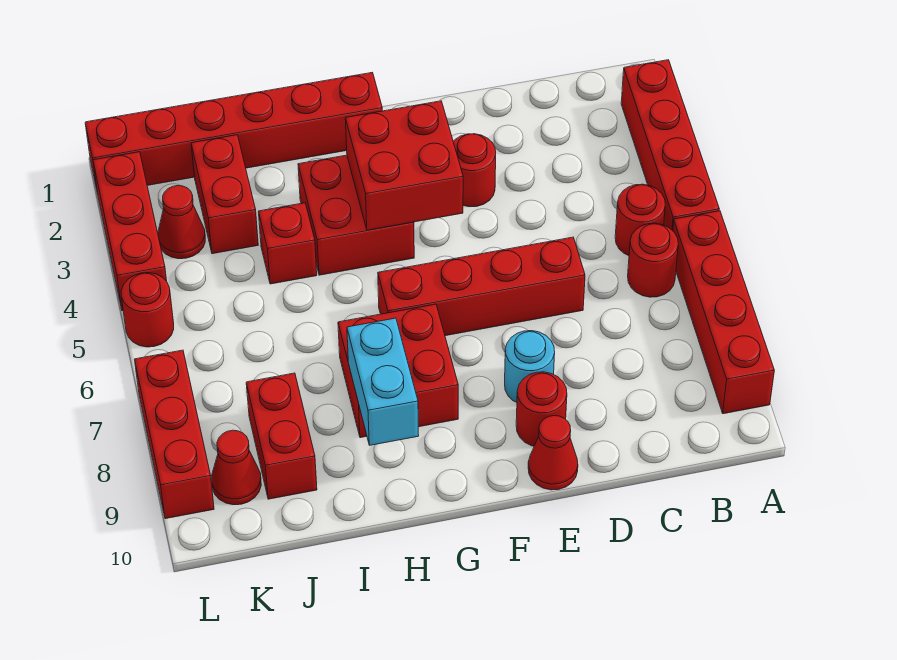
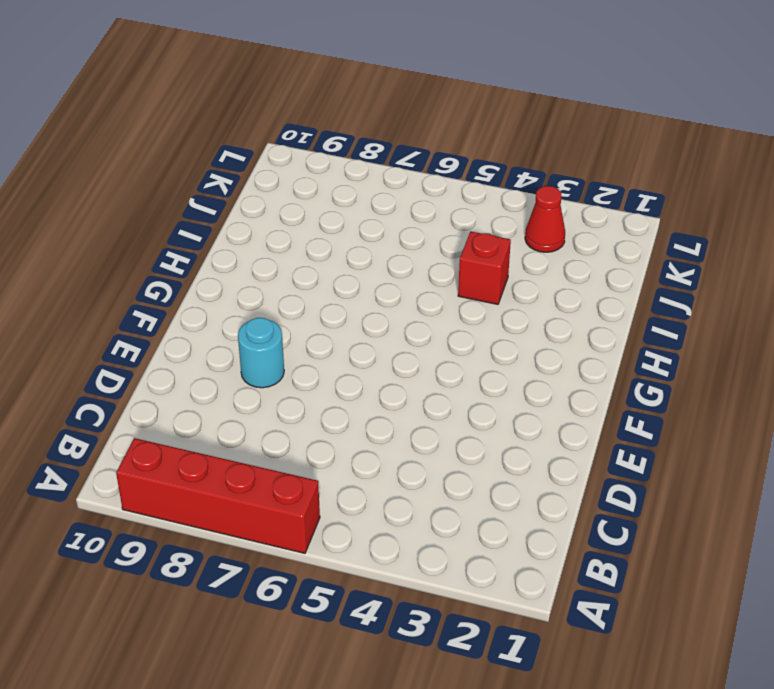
none -> red brick A2:A5 level 1
none -> red round brick B5 level 1
none -> red round brick B6 level 1

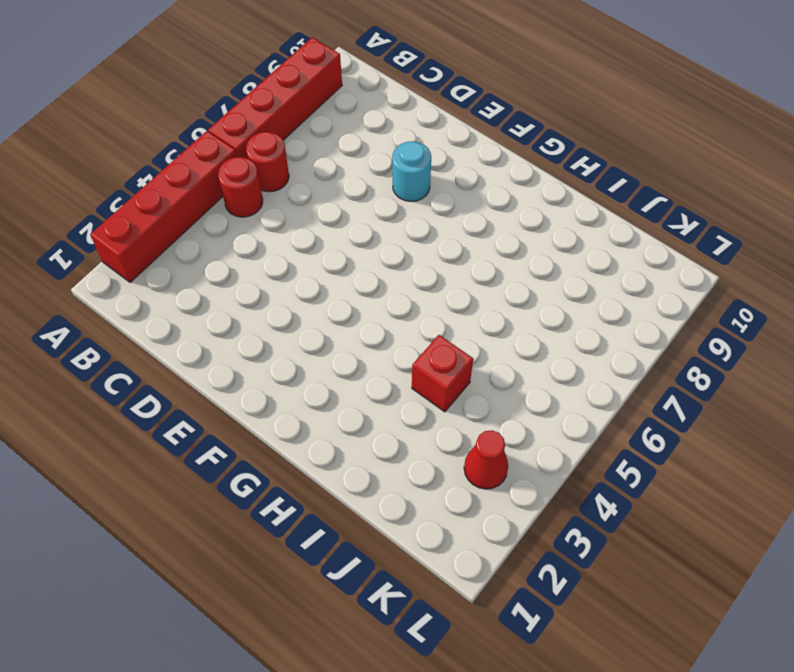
none -> red brick D6:G6 level 1
none -> red round brick E3 level 1
none -> red round brick E9 level 1

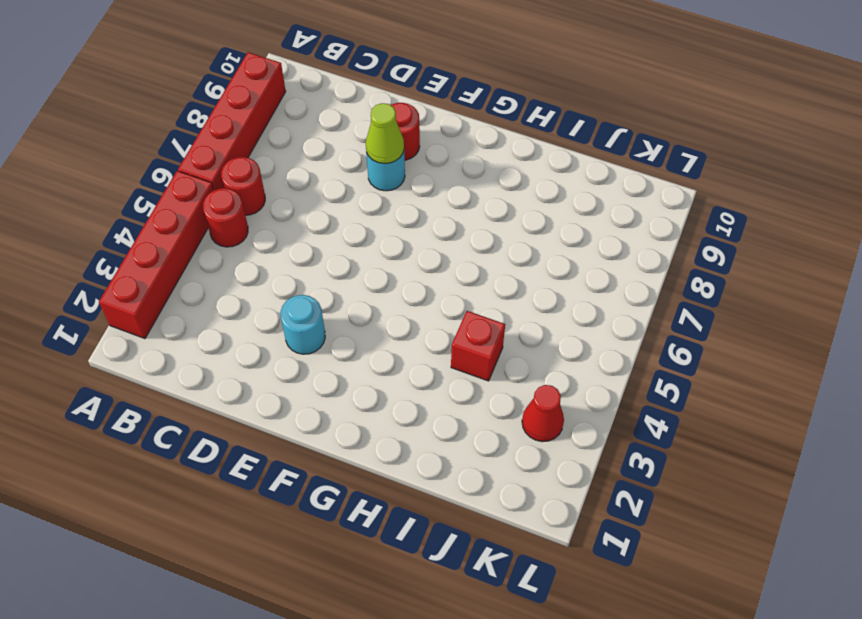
cyan round brick E3 level 1 -> red round brick E3 level 1
lime cone E8 level 2 -> none
none -> red brick D6:G6 level 1
none -> red cone E10 level 1
none -> red brick G1:L1 level 1

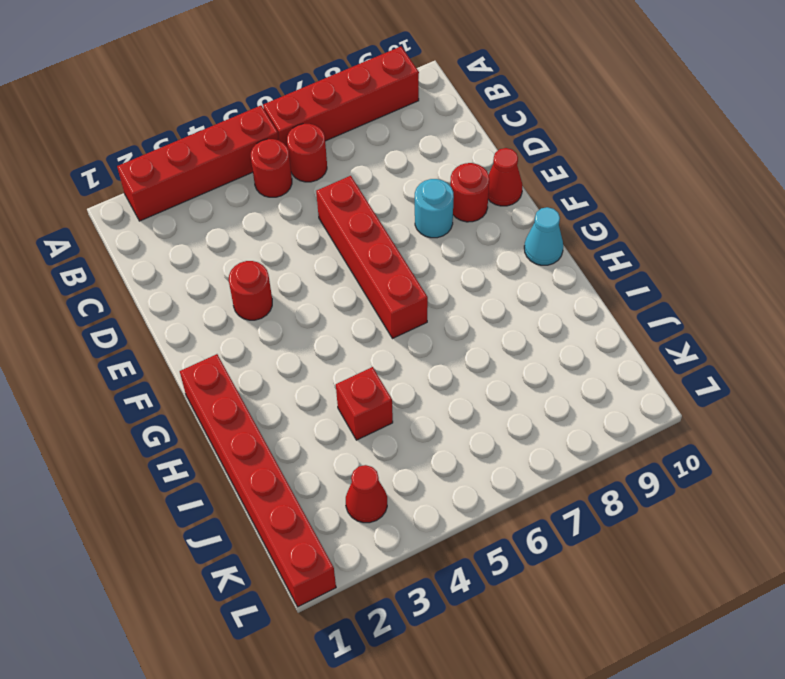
cyan cone G10 level 1 -> none
none -> red brick G3:H4 level 1
none -> red brick G7:H8 level 1
none -> red brick J2:J3 level 1

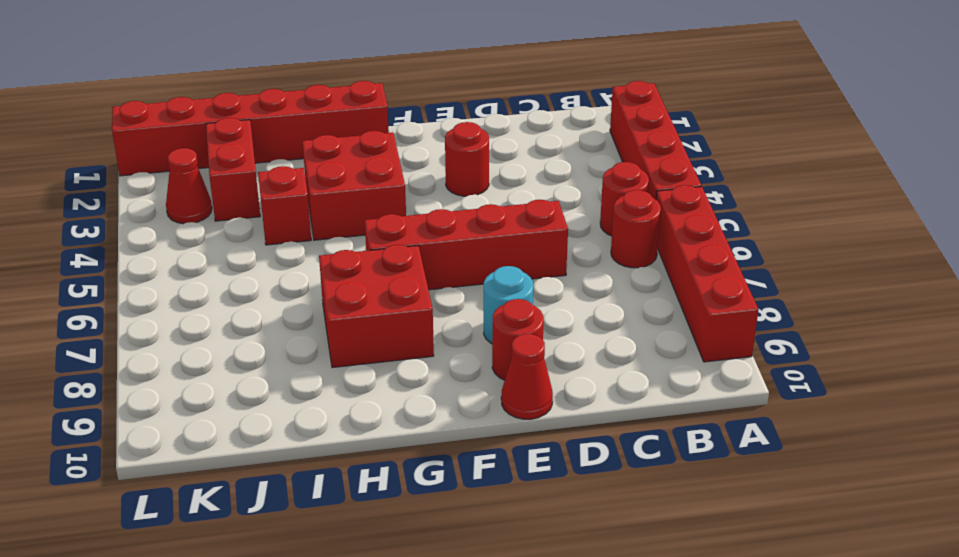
none -> red brick J8:J9 level 1
none -> red cone K9 level 1
none -> red brick L2:L4 level 1

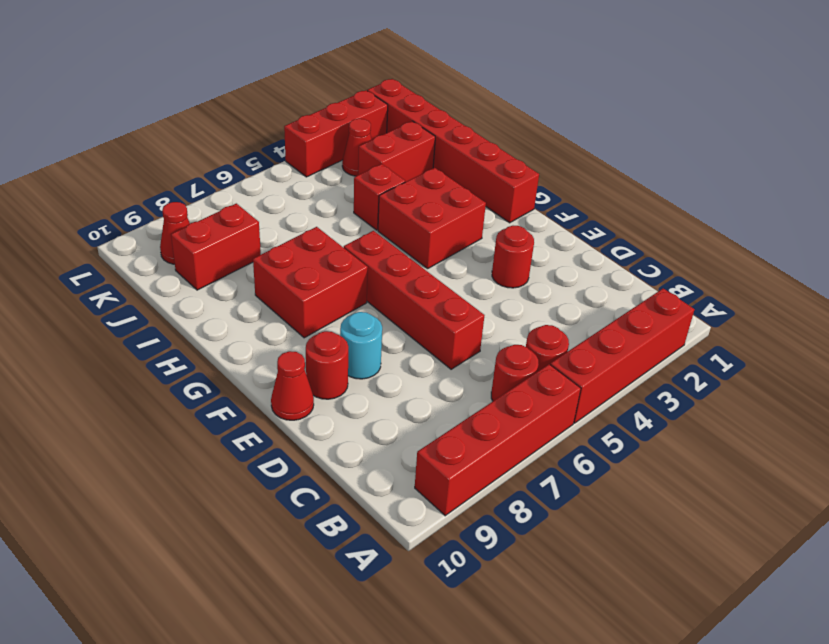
none -> red round brick L5 level 1
none -> red brick L7:L9 level 1
none -> red brick F3:G4 level 2

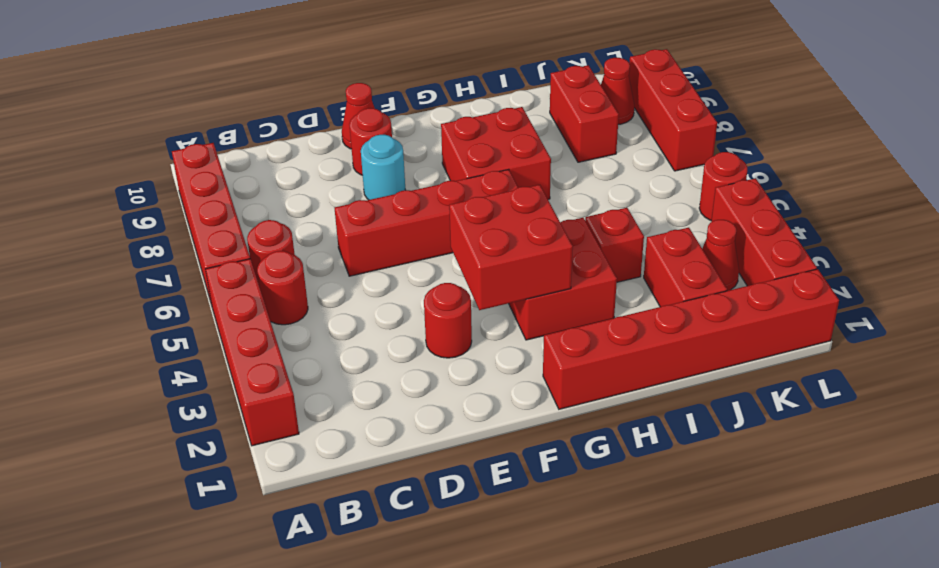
none -> cyan brick H8:H9 level 2

